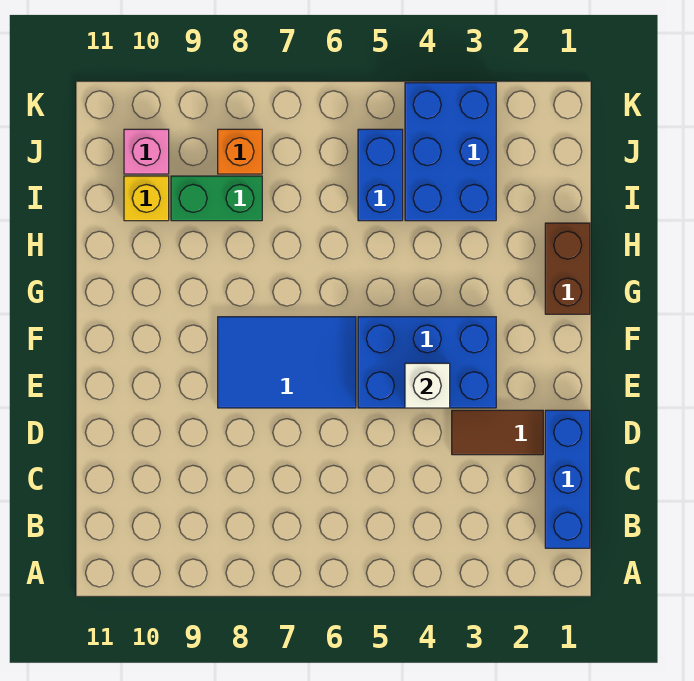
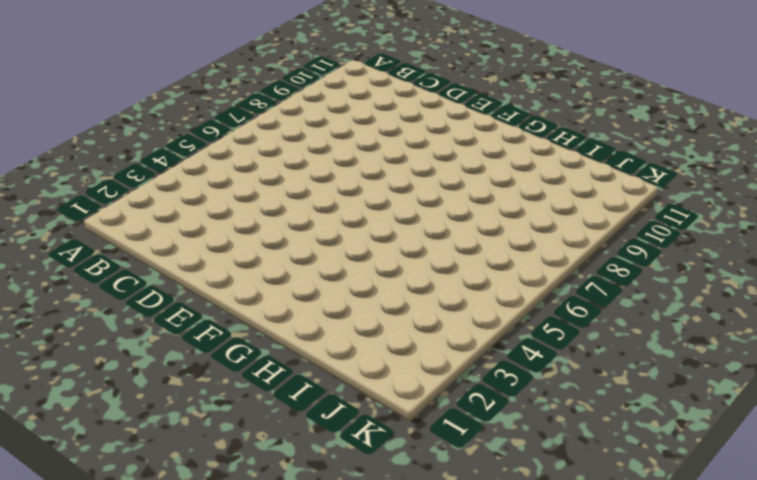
none -> blue brick B1:D1 level 1
none -> brown tile D2:D3 level 1
none -> blue brick E3:F5 level 1

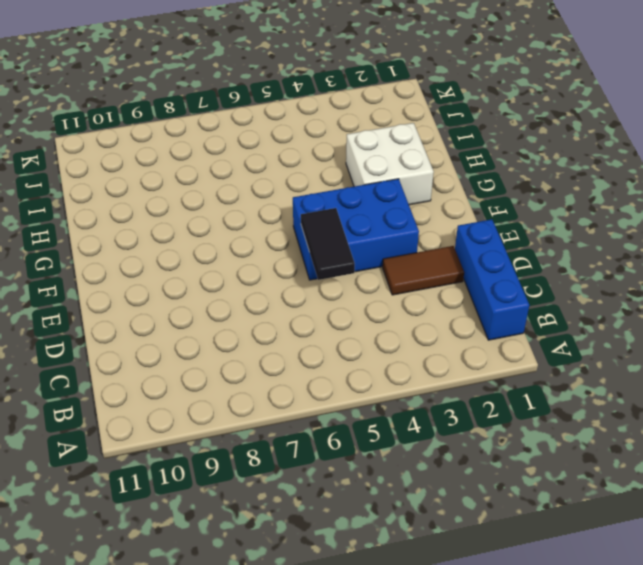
black tile D5:E5 level 2 -> none
white brick G2:H3 level 1 -> none
none -> blue tile E6:F8 level 1
none -> brown brick G1:H1 level 1
none -> blue brick I3:K4 level 1

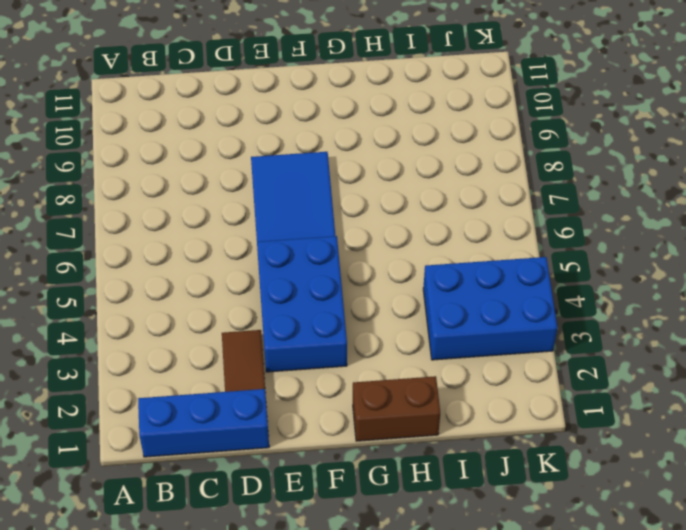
none -> blue brick I5:J5 level 1
none -> green brick I8:I9 level 1
none -> yellow brick I10 level 1

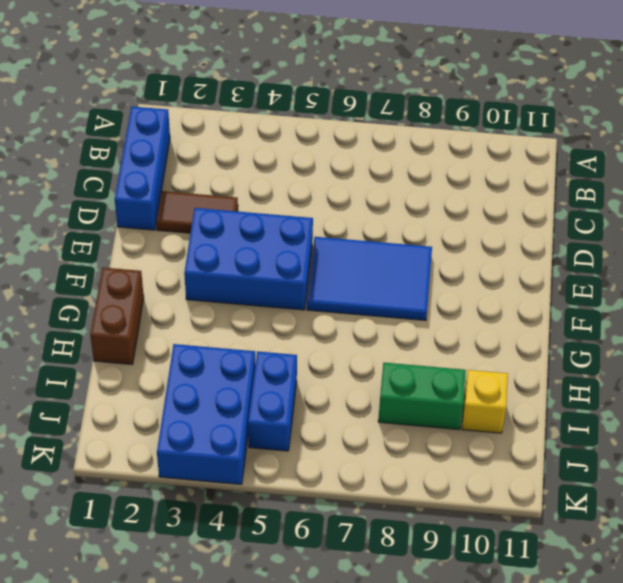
none -> orange brick J8 level 1
none -> pink brick J10 level 1
none -> white brick E4 level 2

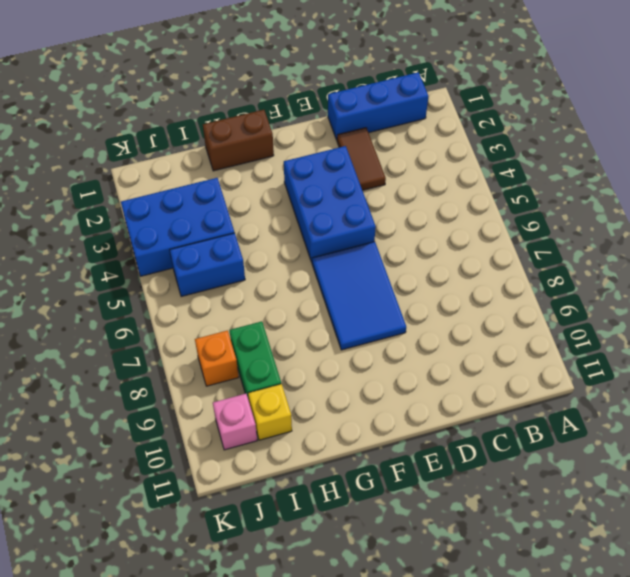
none -> white brick E4 level 2

